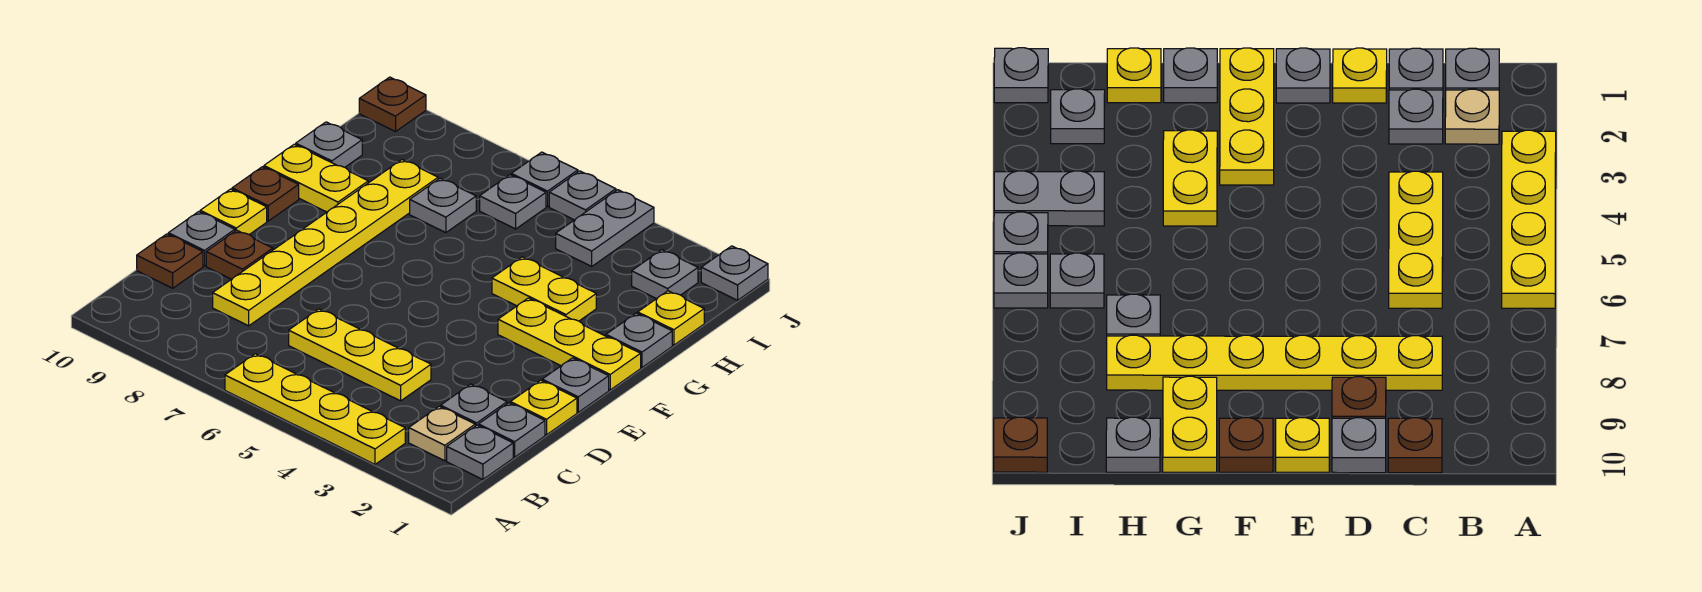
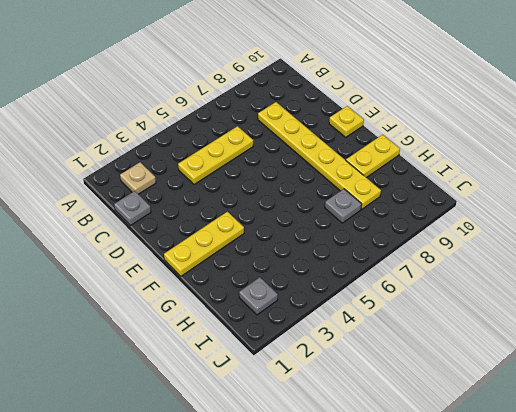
none -> yellow plate A3:A6 level 1
none -> grey plate B1 level 1
none -> grey plate C2 level 1

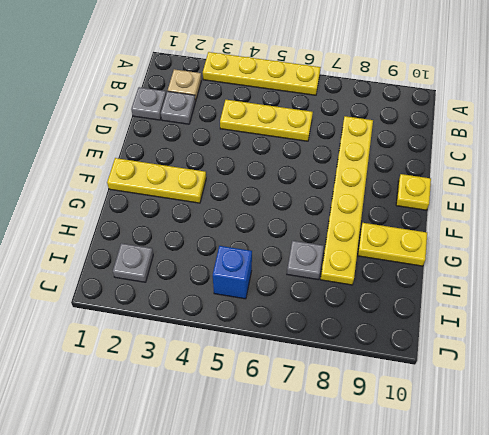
blue brick I5 level 1 -> none
none -> grey plate B1 level 1
none -> brown plate C10 level 1
none -> yellow plate D1 level 1

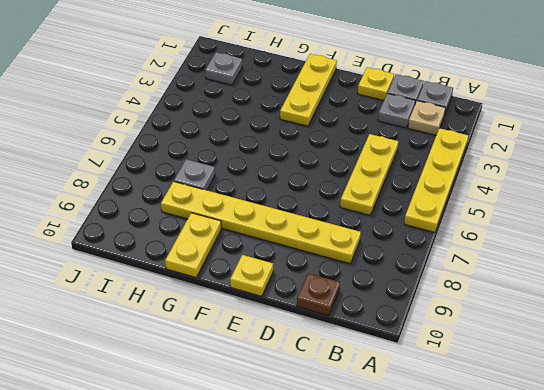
none -> brown plate D9 level 1
none -> grey plate D10 level 1
none -> grey plate E1 level 1

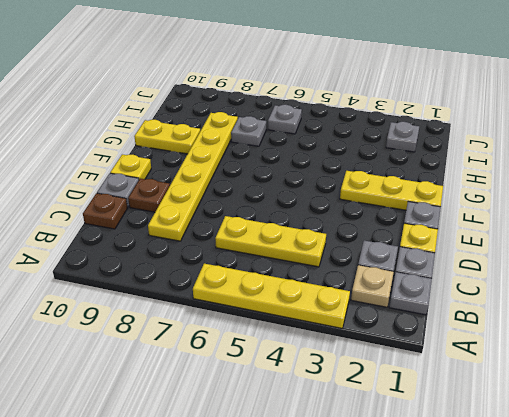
none -> brown plate F10 level 1
none -> grey plate G1 level 1
none -> yellow plate G3:G4 level 1

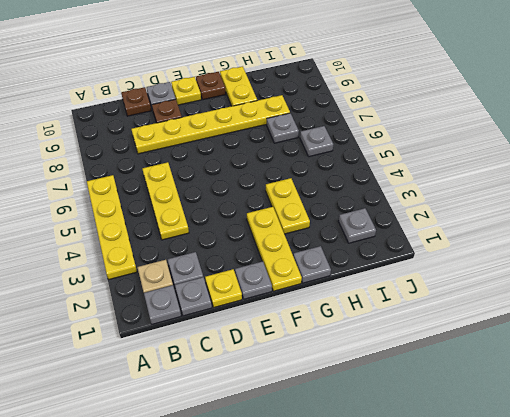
none -> yellow plate H1 level 1
none -> grey plate H10 level 1
none -> grey plate I4:J4 level 1

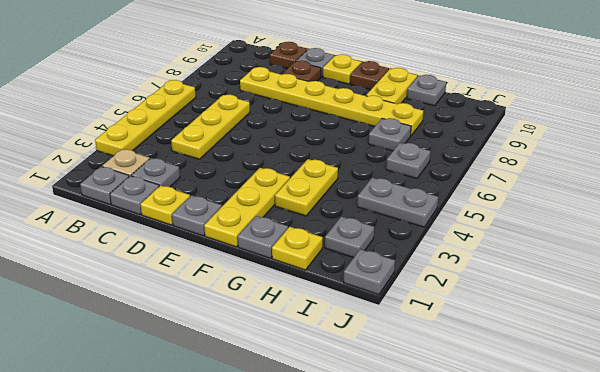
none -> grey plate J5 level 1
none -> grey plate J6 level 1
none -> brown plate J10 level 1

